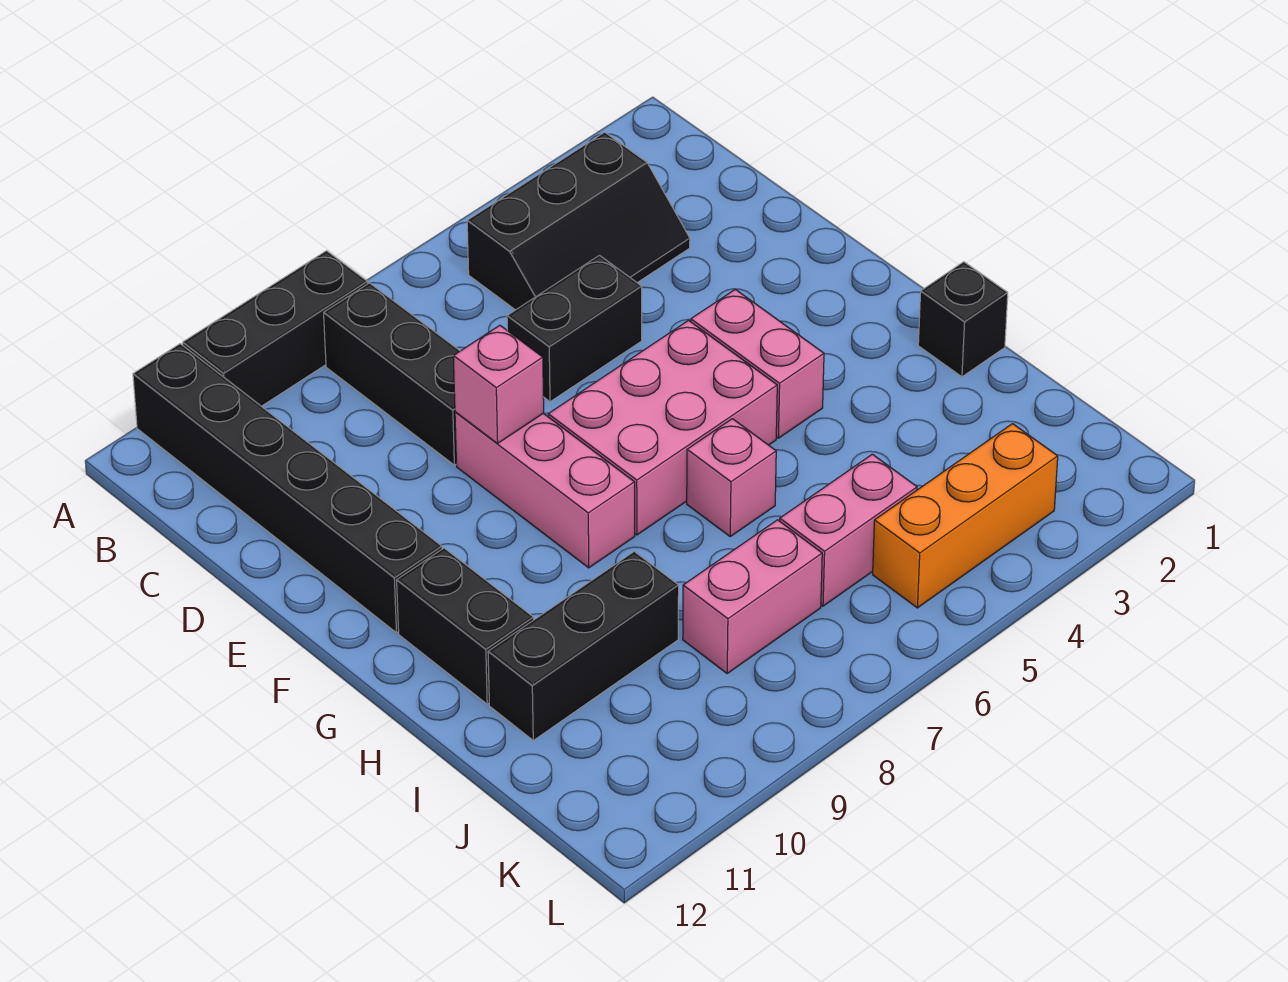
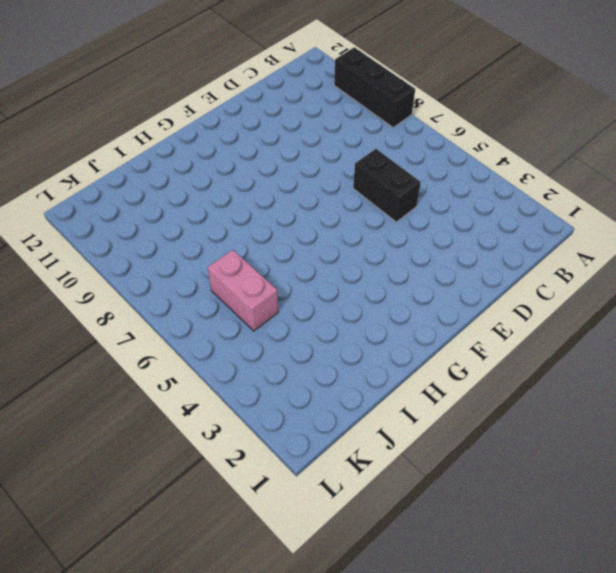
none -> black brick A11:F11 level 1
none -> black slope B3:C5 level 1 top B
none -> black brick B8:D8 level 1

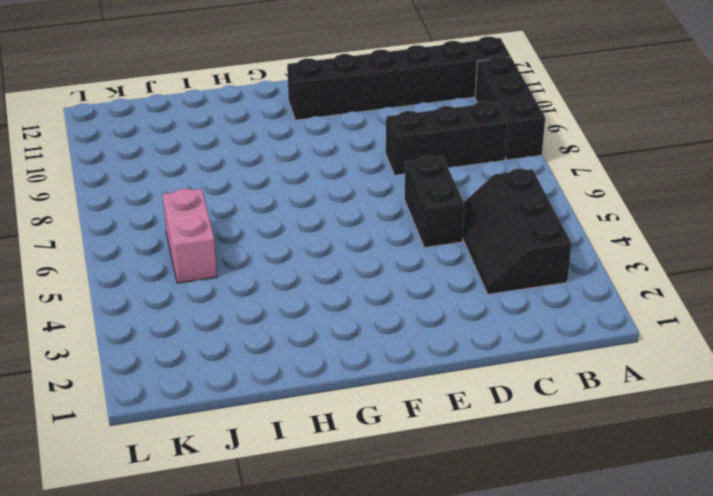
none -> pink brick E8:G8 level 1
none -> pink brick F4:G4 level 1
none -> pink brick F5:G7 level 1

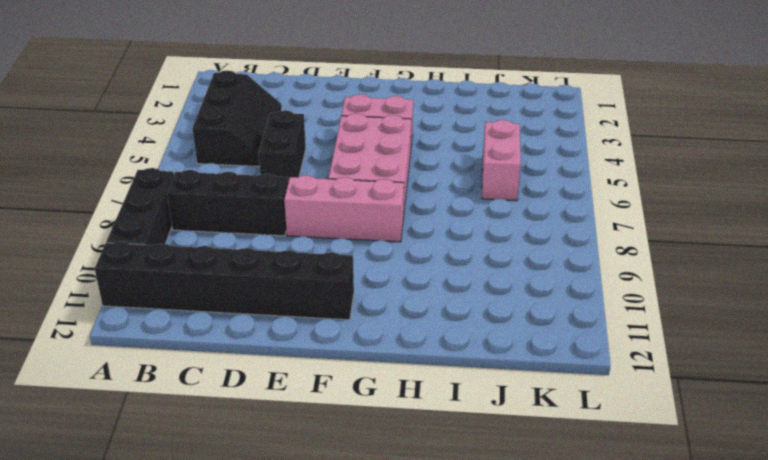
none -> black brick G11:H11 level 1
none -> black brick H1 level 1
none -> pink brick H6 level 1

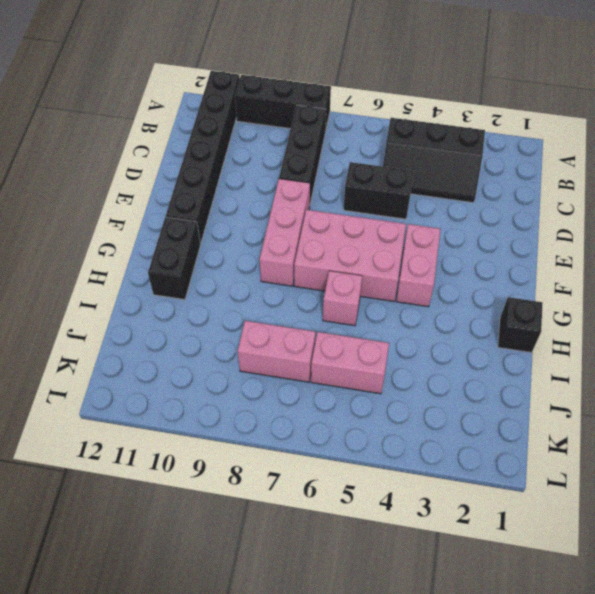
none -> black brick I9:I11 level 1
none -> orange brick K3:K5 level 1
none -> pink brick E8 level 2

